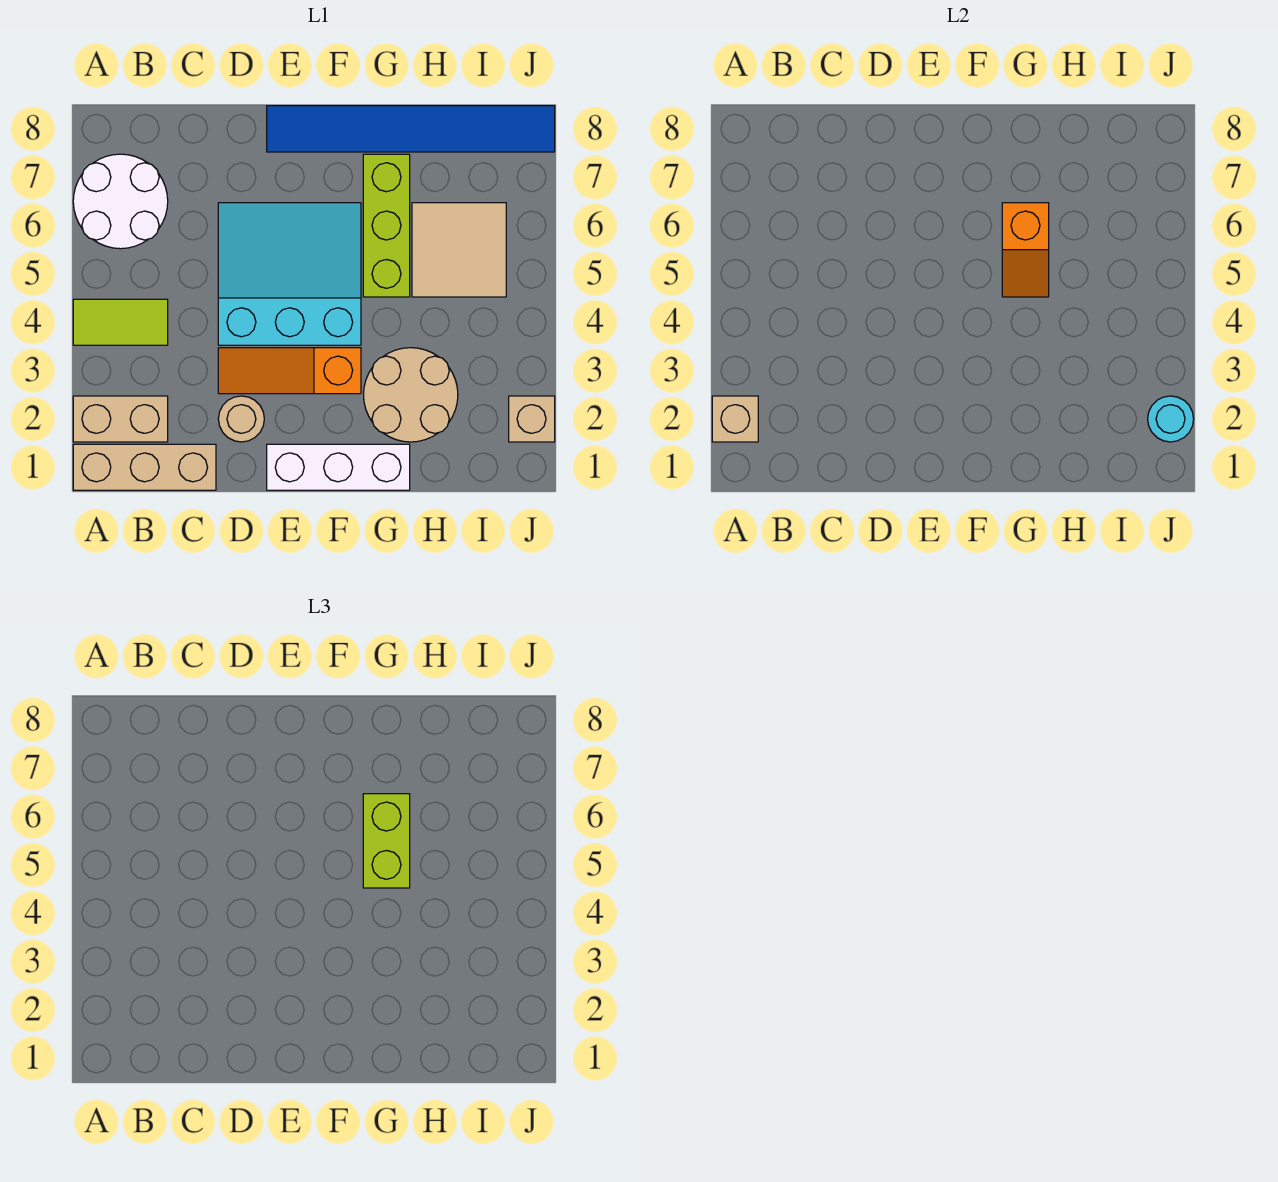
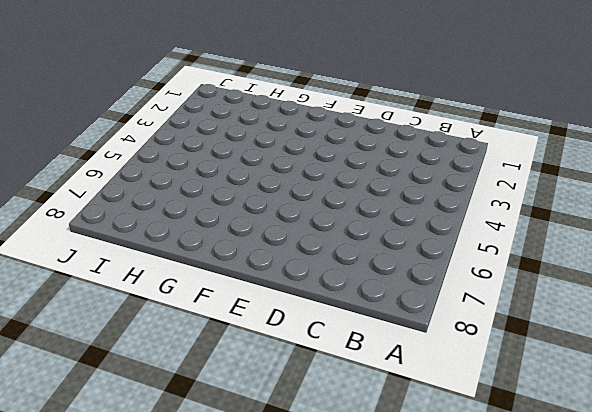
none -> tan brick A1:C1 level 1
none -> tan brick A2:B2 level 1
none -> lime tile A4:B4 level 1

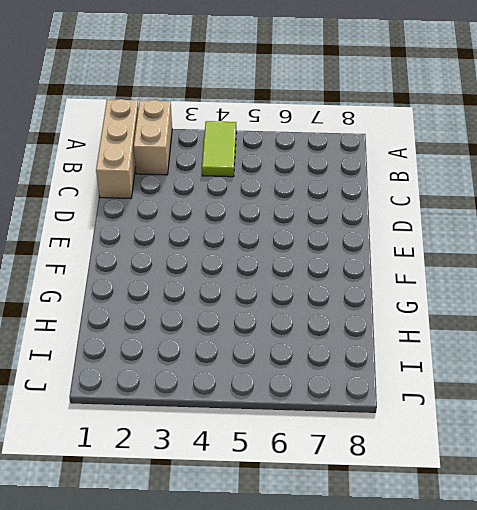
none -> white round brick A6:B7 level 1
none -> tan round brick D2 level 1
none -> orange slope D3:F3 level 1 top F

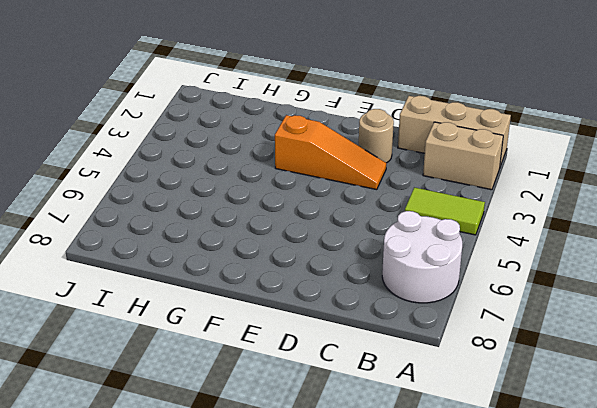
none -> cyan slope D4:F6 level 1 top 4
none -> white brick E1:G1 level 1
none -> blue tile E8:J8 level 1

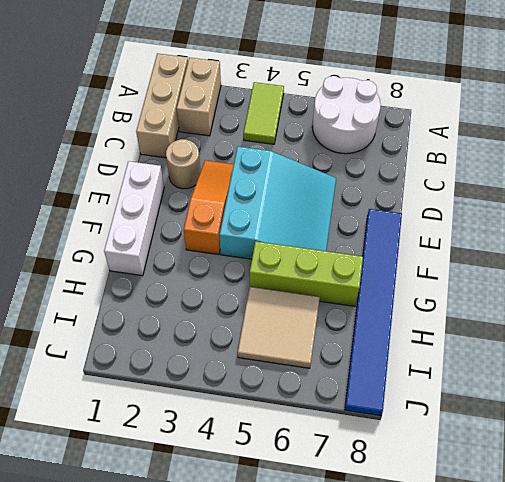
none -> tan round brick G2:H3 level 1
none -> tan brick J2 level 1
none -> tan brick A2 level 2

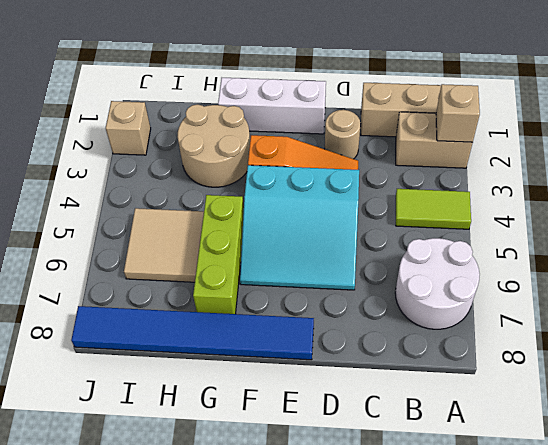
none -> orange slope G5:G6 level 2 top 6
none -> cyan round brick J2 level 2
none -> lime brick G5:G6 level 3

